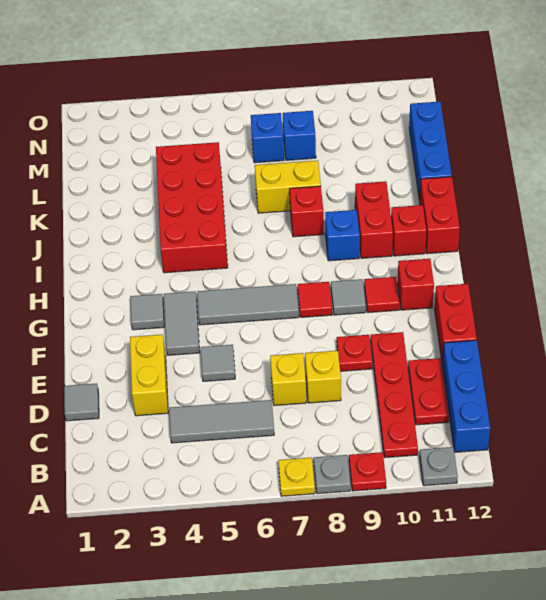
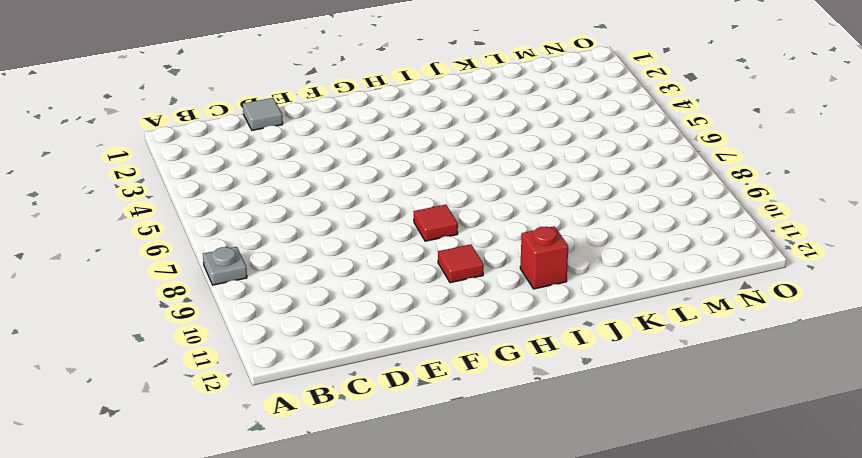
none -> yellow plate A7 level 1
none -> red plate A9 level 1
none -> grey plate A11 level 1
none -> red plate B10:E10 level 1

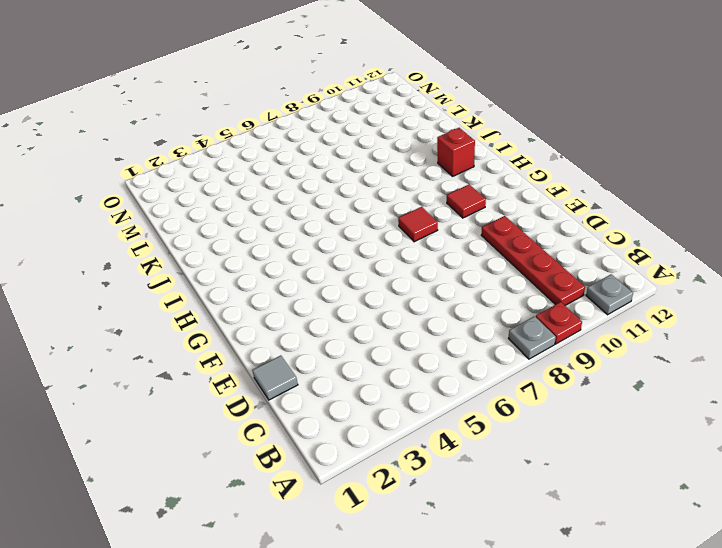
none -> yellow plate A7 level 1
none -> blue brick B12:D12 level 1
none -> grey tile C4:C6 level 1
none -> red plate C11:D11 level 1

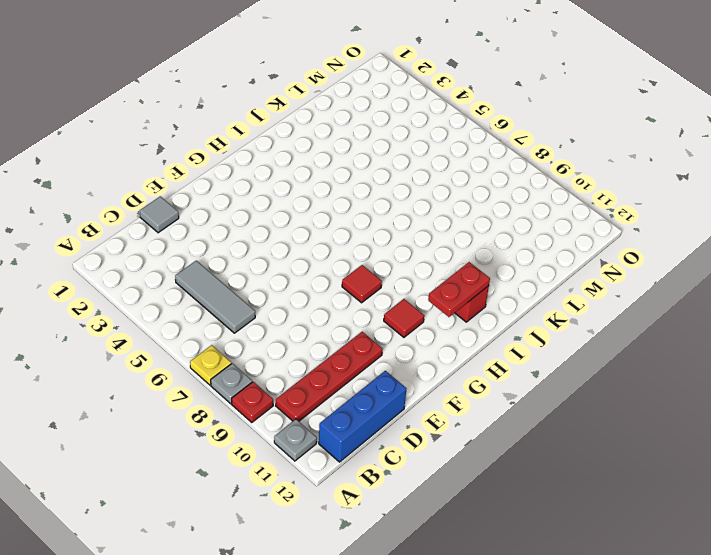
red plate H11:I11 level 2 -> red plate C11:D11 level 1
none -> yellow brick D3:E3 level 1
none -> yellow brick D7 level 1
none -> yellow brick D8 level 1
none -> grey tile E5 level 1

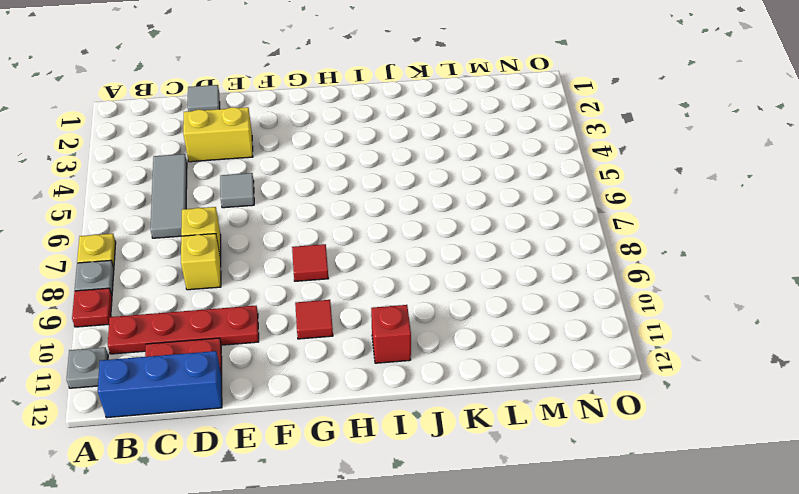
none -> red plate E9 level 1
none -> red brick E12:F12 level 1
none -> grey tile F4:G4 level 1
none -> grey tile G3 level 1

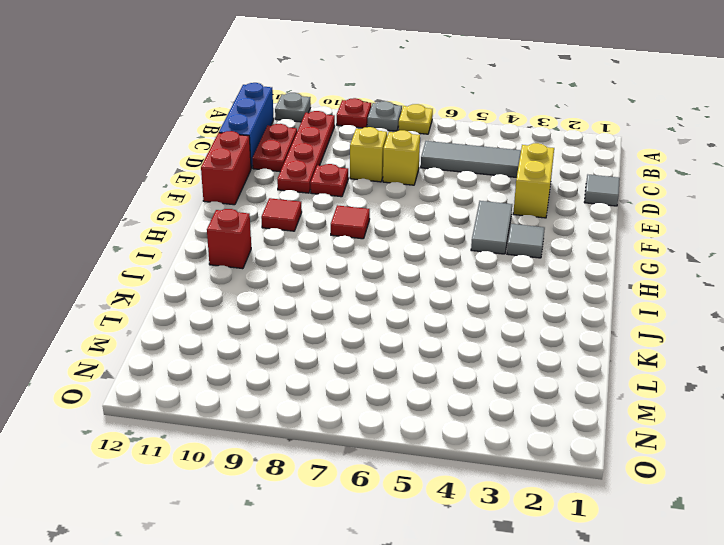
none -> grey tile E5 level 1
none -> grey tile G5:G7 level 1
none -> grey tile G9 level 1
none -> red brick G11 level 1

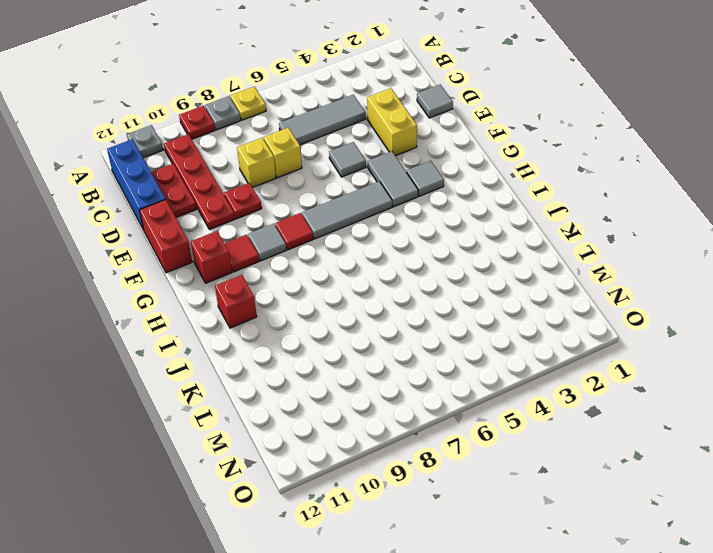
none -> red brick I4:L5 level 1
none -> blue brick I9 level 1
none -> red brick I10:J10 level 1
none -> red brick I12:J12 level 1

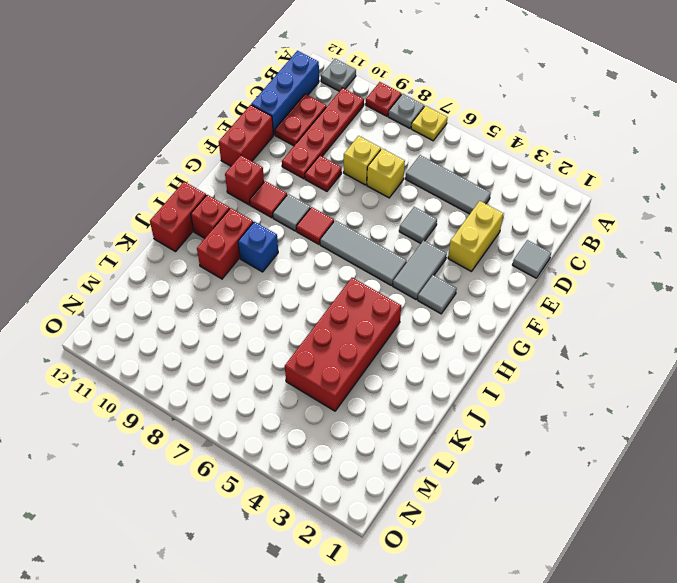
none -> red brick J8 level 1
none -> yellow brick K7:K8 level 1
none -> blue brick K12:M12 level 1
none -> blue brick M7 level 1

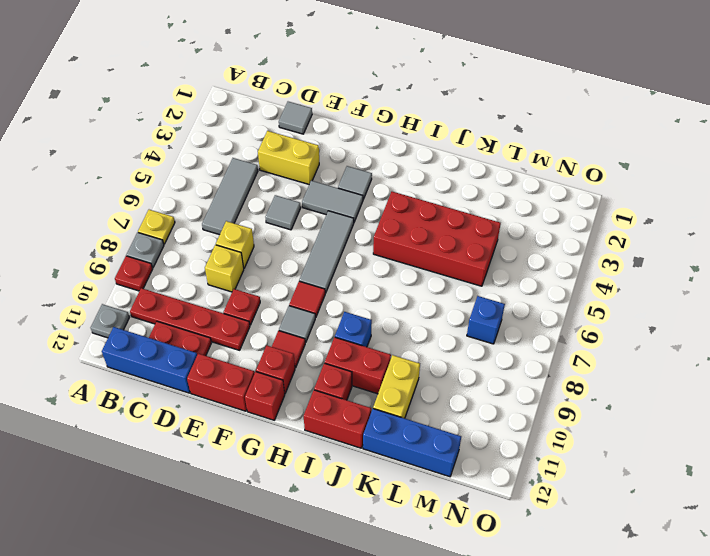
red brick G12 level 1 -> red brick J8 level 1
yellow brick K10:K11 level 1 -> yellow brick K7:K8 level 1
none -> blue brick M8 level 1

